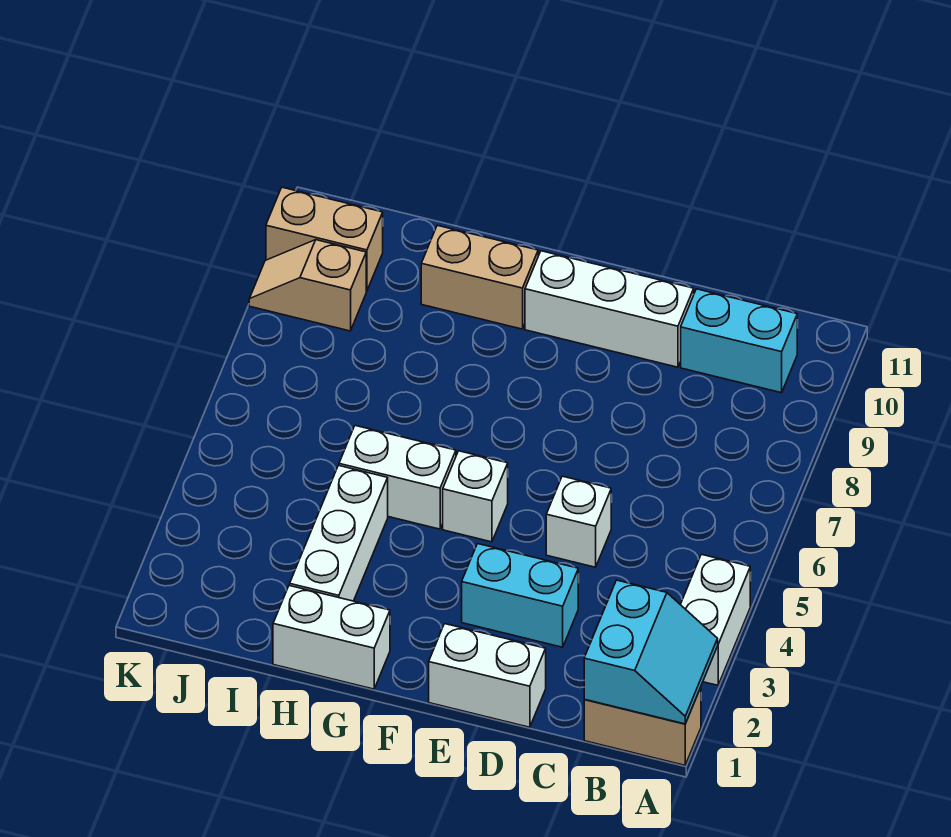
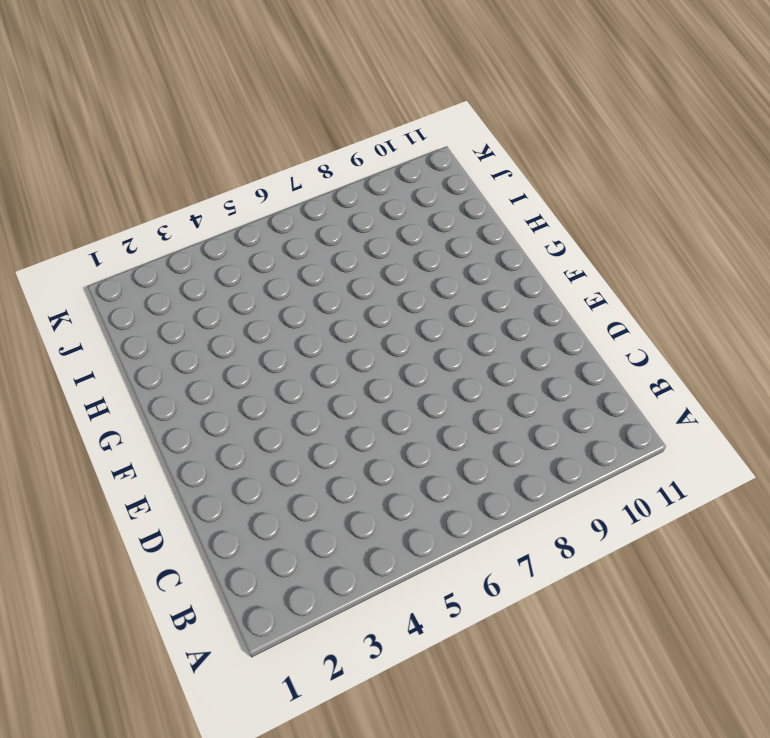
none -> tan brick A1:B1 level 1
none -> white brick A3:A4 level 1
none -> cyan brick B10:C10 level 1

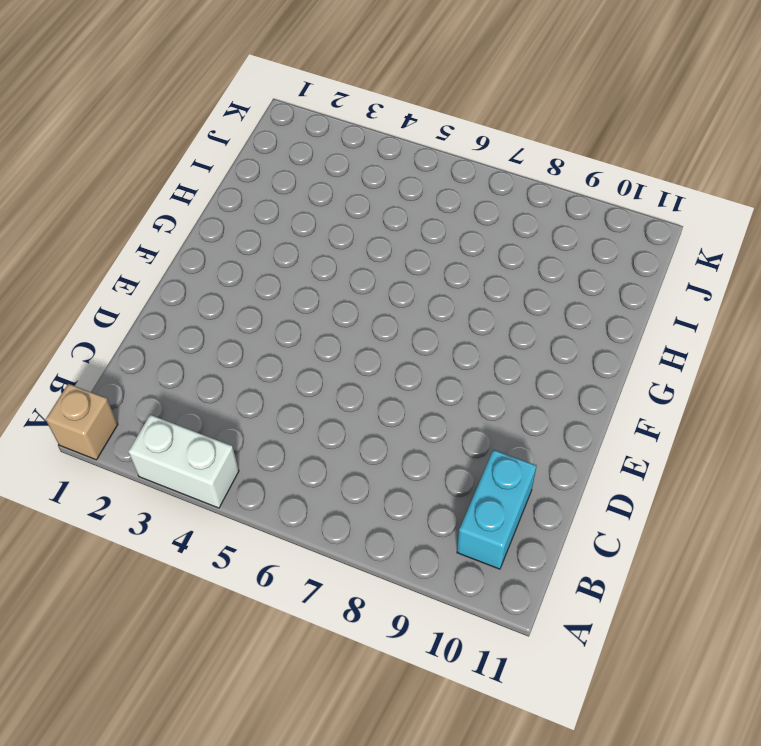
tan brick A1 level 1 -> tan brick A1:B1 level 1
none -> white brick D1:E1 level 1
none -> cyan brick D3:E3 level 1
none -> white brick D5 level 1

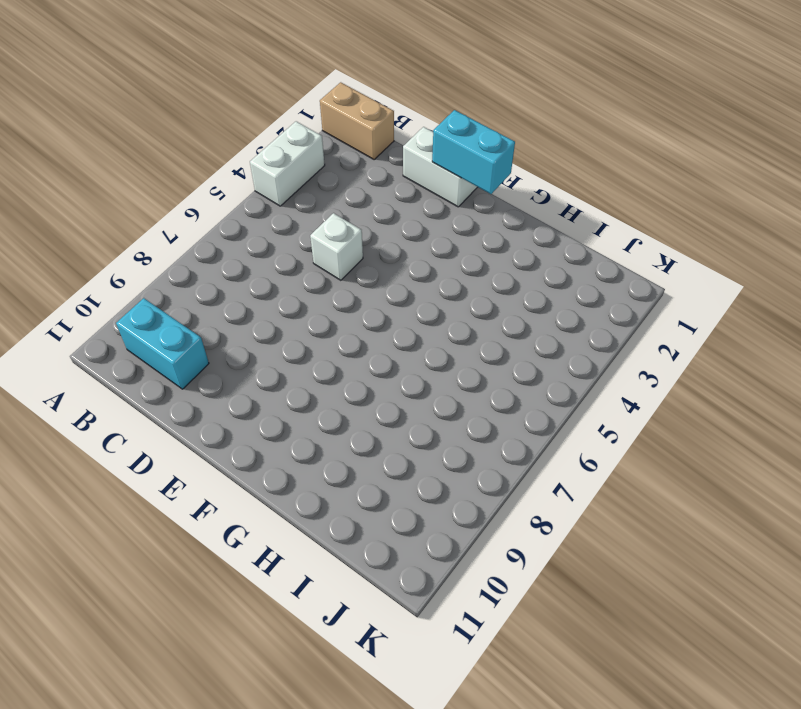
cyan brick E1:F1 level 2 -> cyan brick D3:E3 level 1
none -> white brick D10:F10 level 1
none -> white brick F5 level 1
none -> white brick G1:H1 level 1

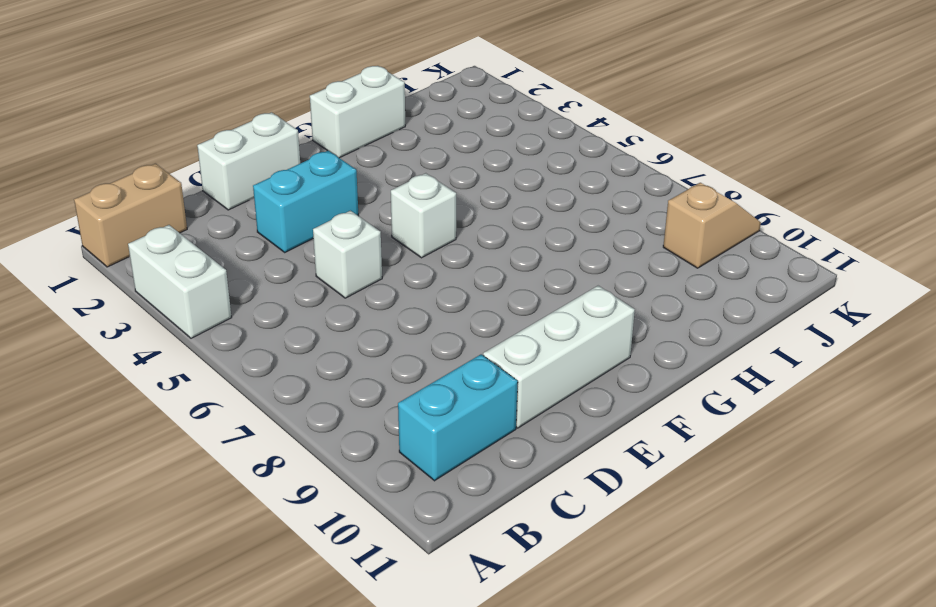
none -> white brick G5:H5 level 1
none -> tan brick G10:H10 level 1
none -> white brick H2:H4 level 1

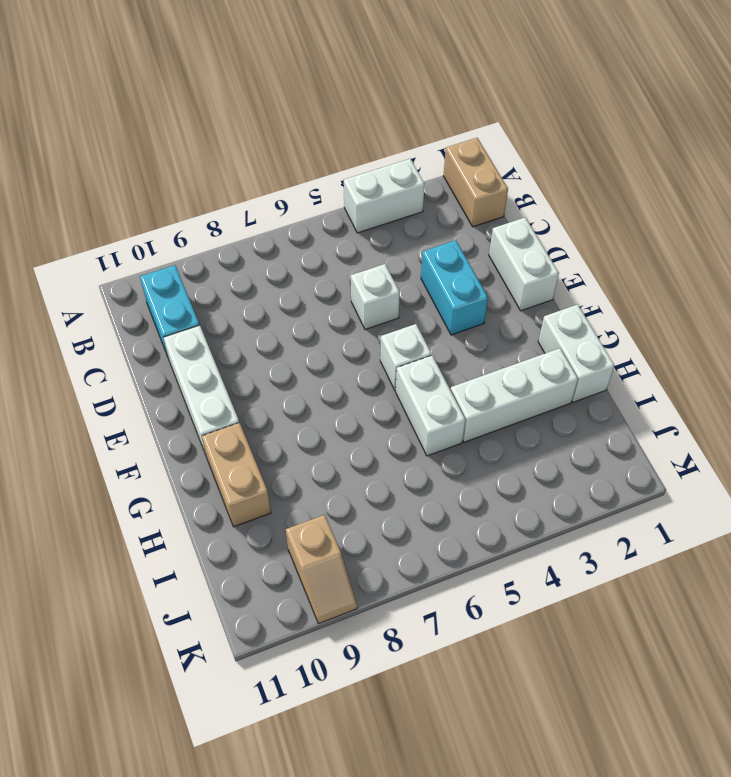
none -> tan brick J10:K10 level 1
none -> cyan slope A1:B2 level 2 top B

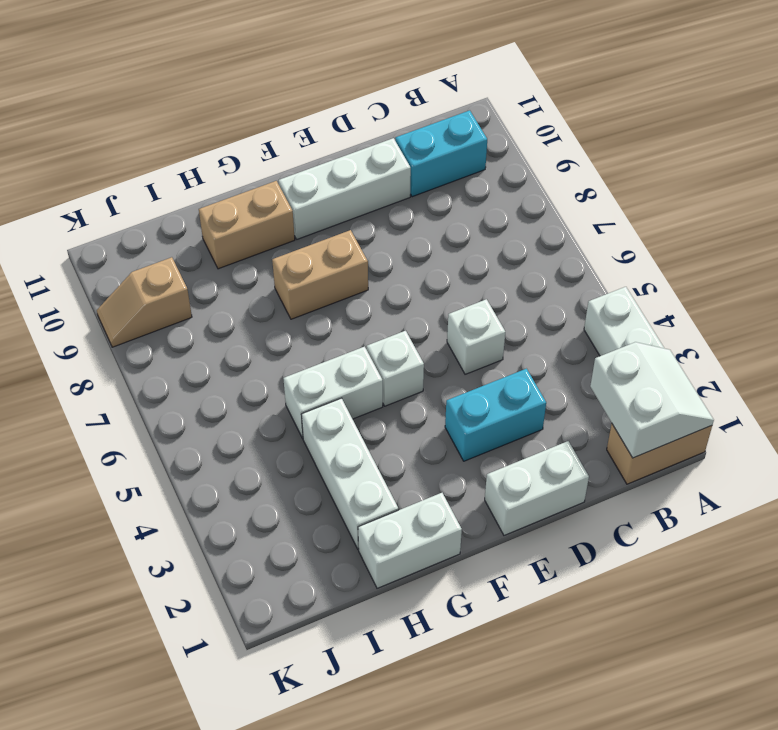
white slope A1:B2 level 2 top B -> cyan slope A1:B2 level 2 top B
tan brick F8:G8 level 1 -> tan brick J10:K10 level 1

